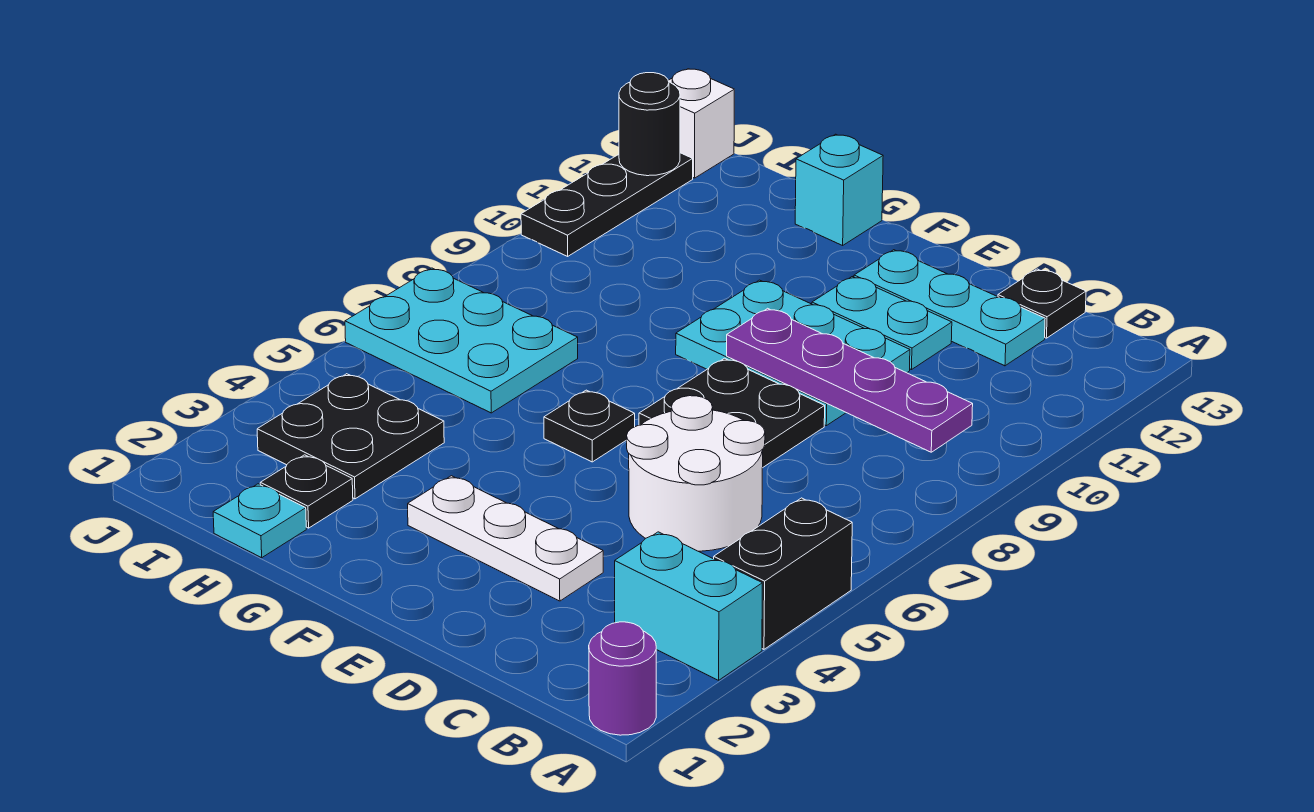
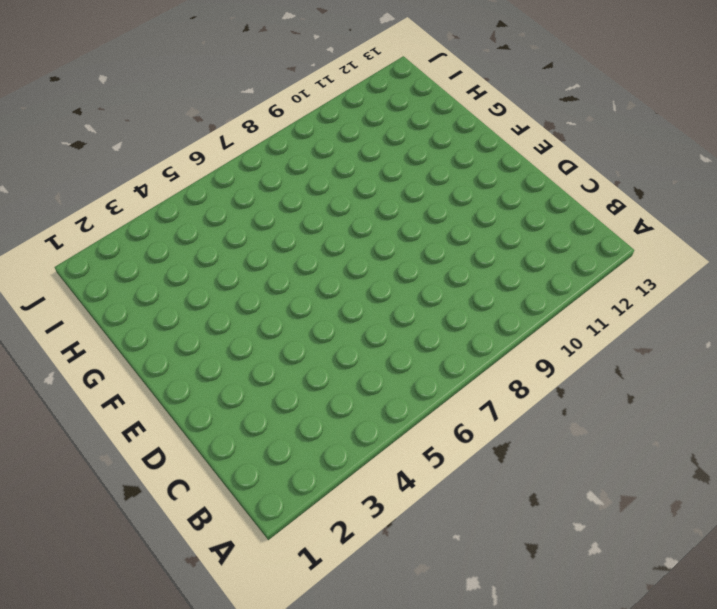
none -> purple round brick A1 level 1
none -> cyan brick A3:B3 level 1
none -> black brick A4:A5 level 1

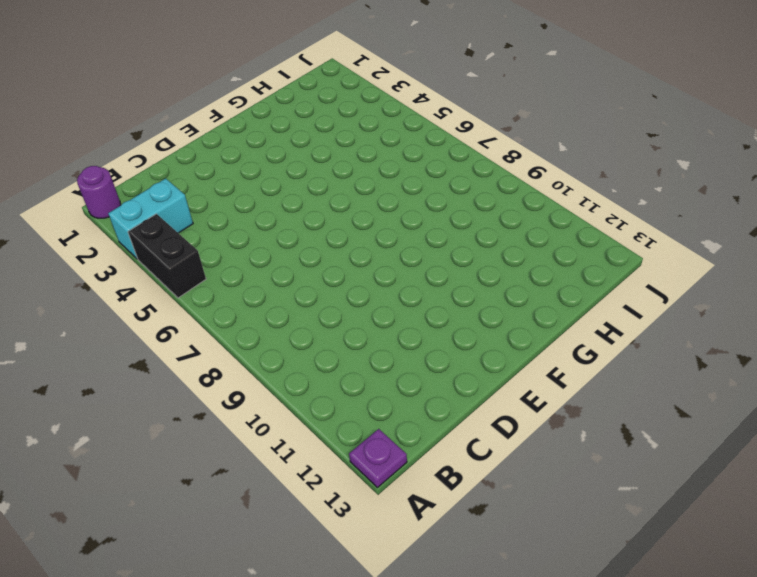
purple plate A13 level 1 -> none
none -> white round brick C5:D6 level 1
none -> cyan plate C12:E12 level 1
none -> black plate C13 level 1

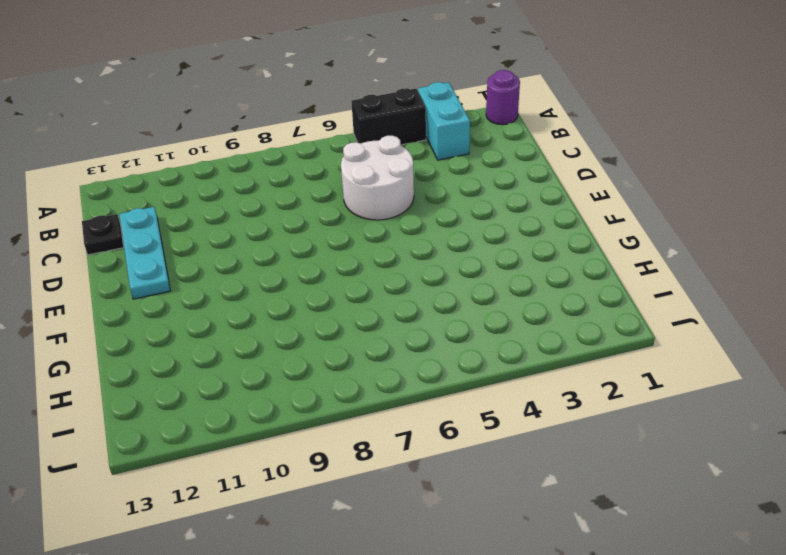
none -> white plate D3:F3 level 1
none -> black plate D7:E8 level 1
none -> cyan plate D9:F10 level 1

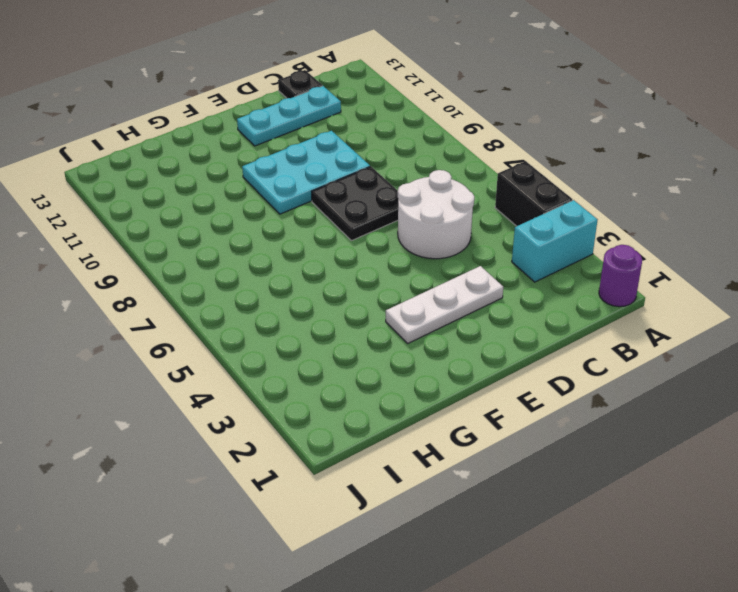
none -> cyan plate D11:E11 level 1
none -> black plate F6 level 1
none -> cyan brick G13 level 1

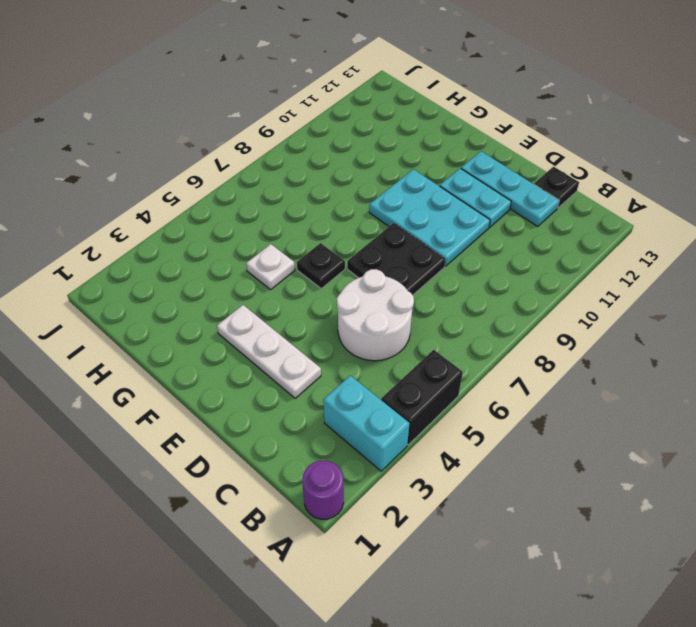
white plate G5 level 1 -> none
none -> cyan brick G13 level 1
none -> cyan plate H1 level 1
none -> black plate H2 level 1

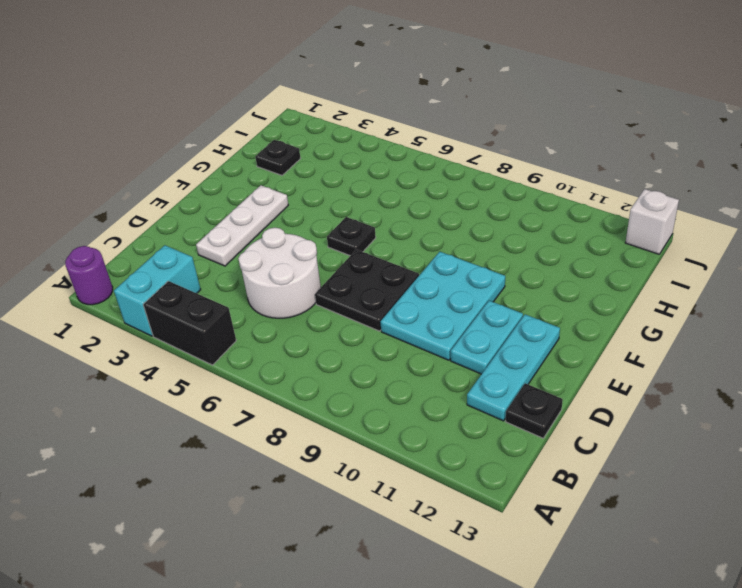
none -> cyan brick G13 level 1
none -> cyan plate H1 level 1
none -> black plate H3:I4 level 1

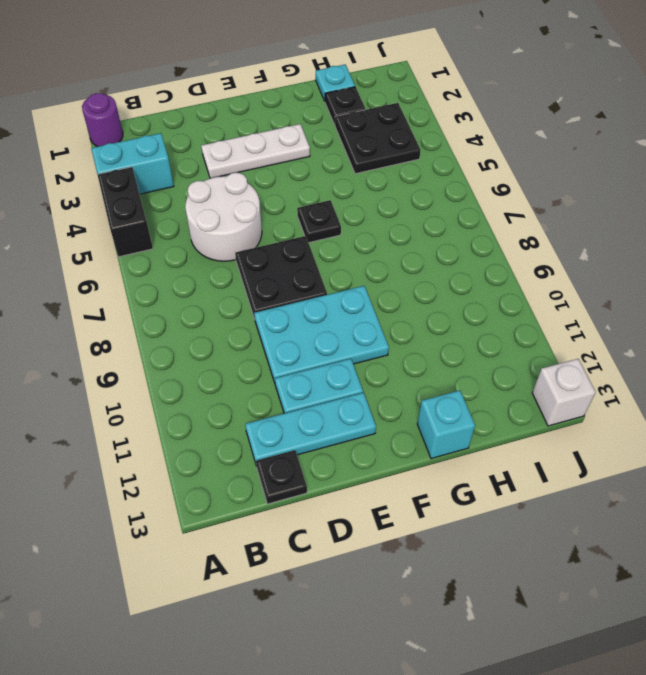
none -> cyan plate H6:J7 level 1
none -> black plate J10:J12 level 1
none -> purple plate B9:E9 level 2

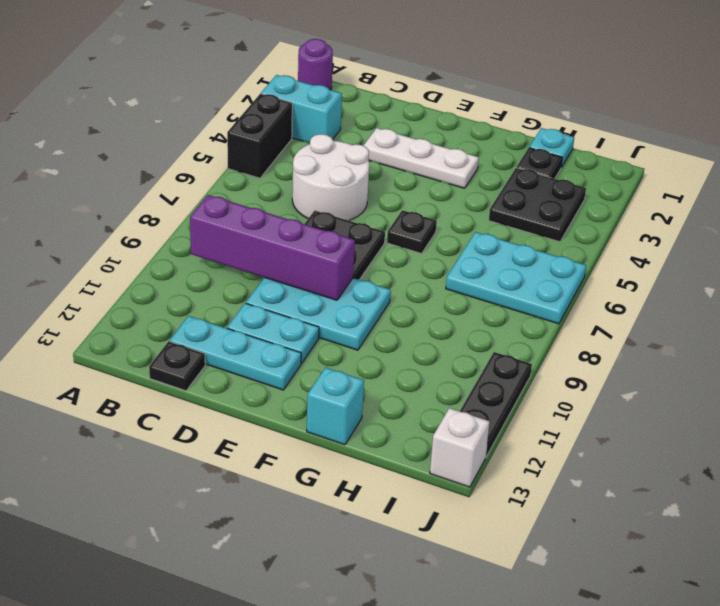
purple brick B9:E9 level 2 -> purple plate B9:E9 level 2
none -> black round brick J12 level 2

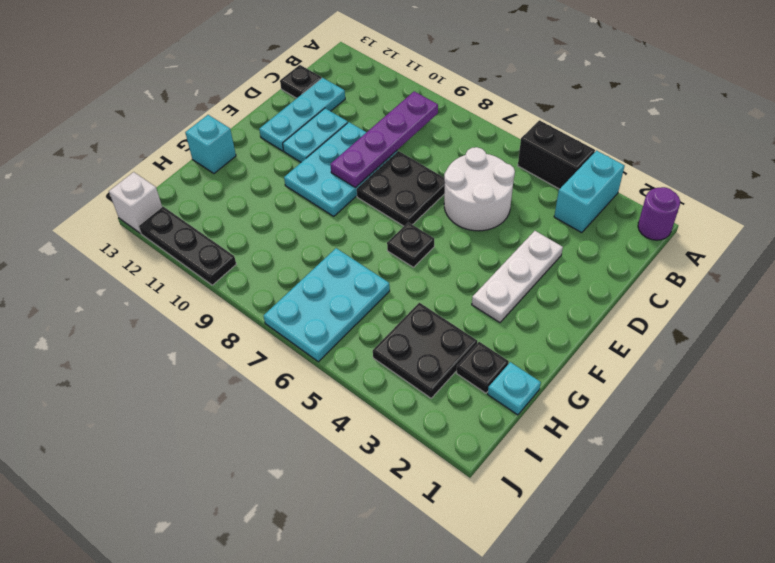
none -> black round brick J12 level 2

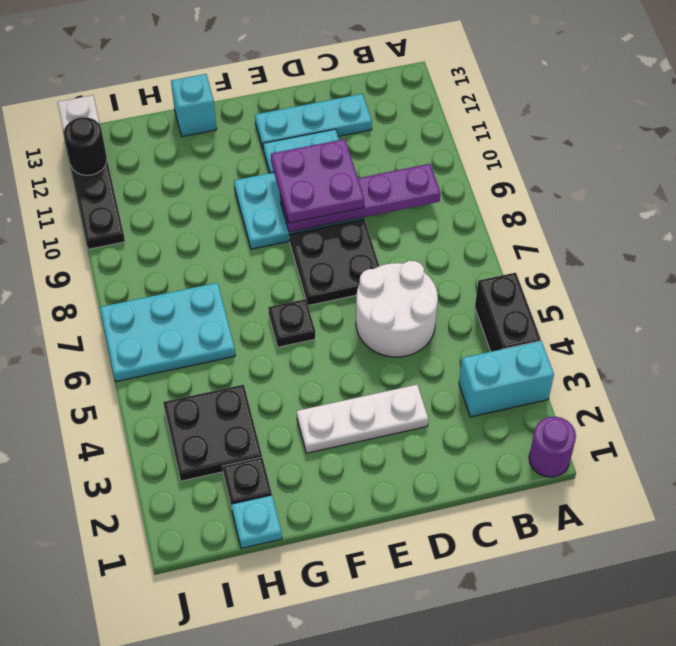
purple plate D9:E10 level 3 -> none
none -> black plate C13 level 1

